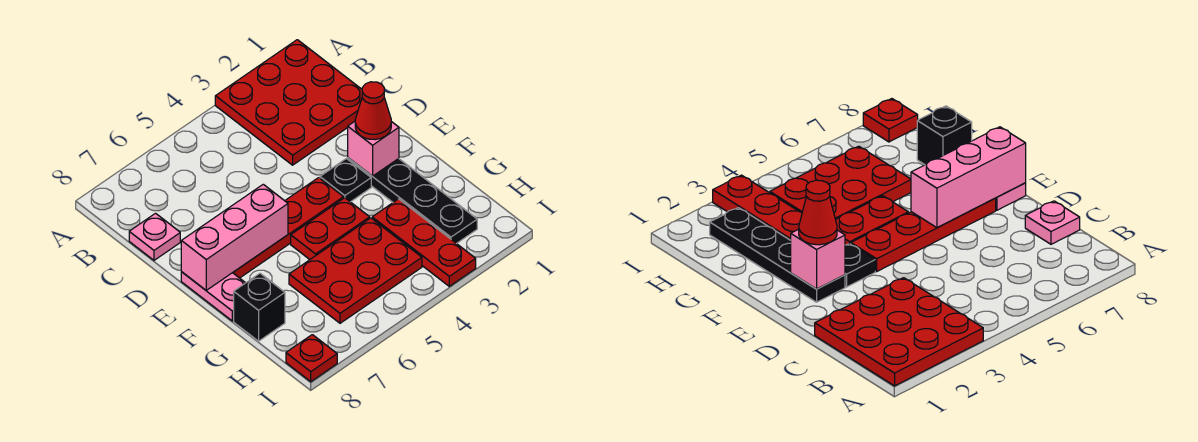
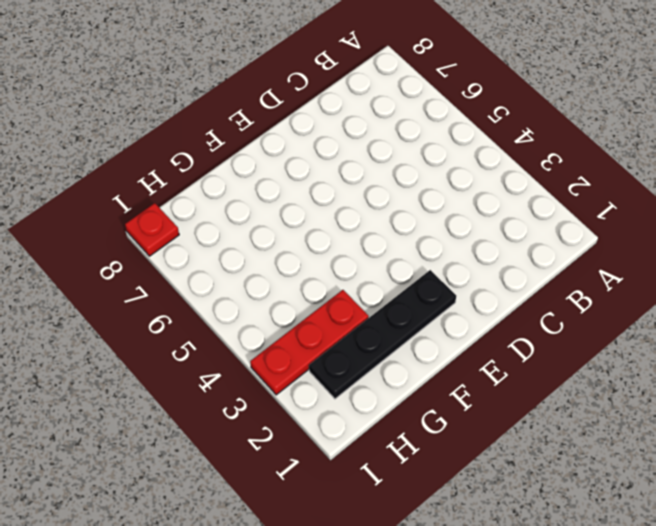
none -> red plate A1:C3 level 1
none -> pink plate C8 level 1
none -> black plate E3 level 1

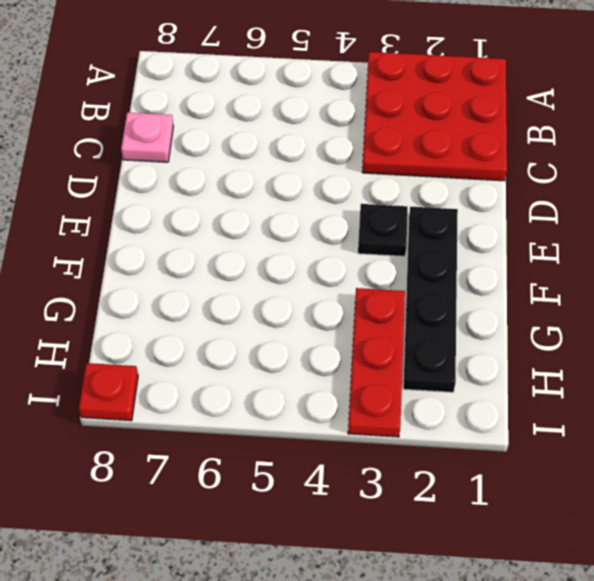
none -> red plate E4:E7 level 1
none -> pink plate E8:F8 level 1
none -> red plate F4:F5 level 1

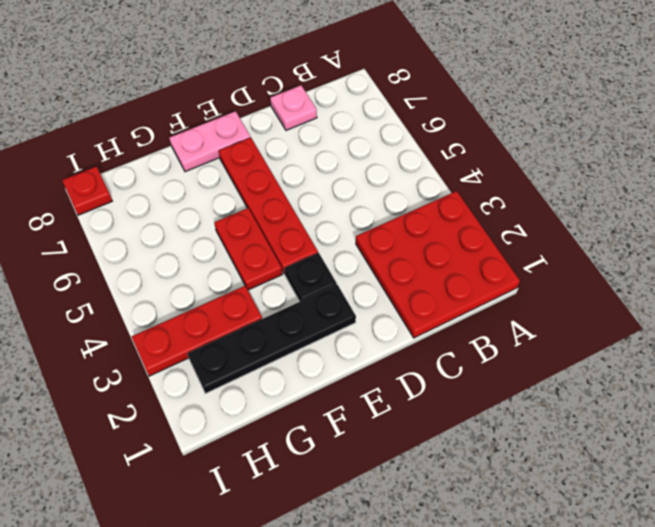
none -> red plate G4:H6 level 1
none -> black brick G8 level 1
none -> pink brick E2 level 2

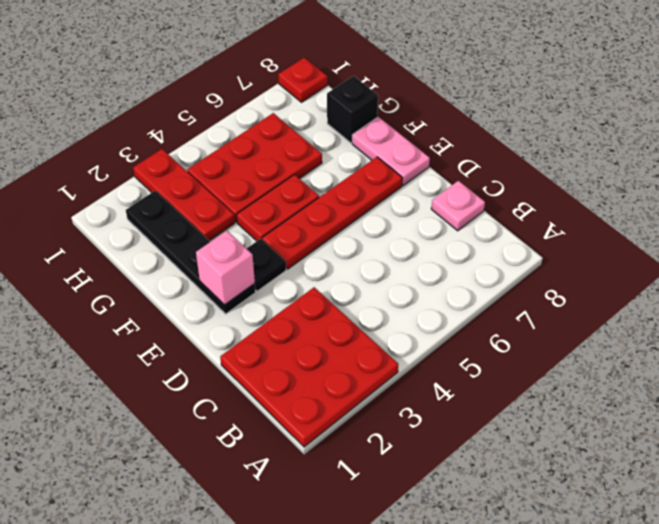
none -> pink brick E6:E8 level 2
none -> red cone E2 level 3

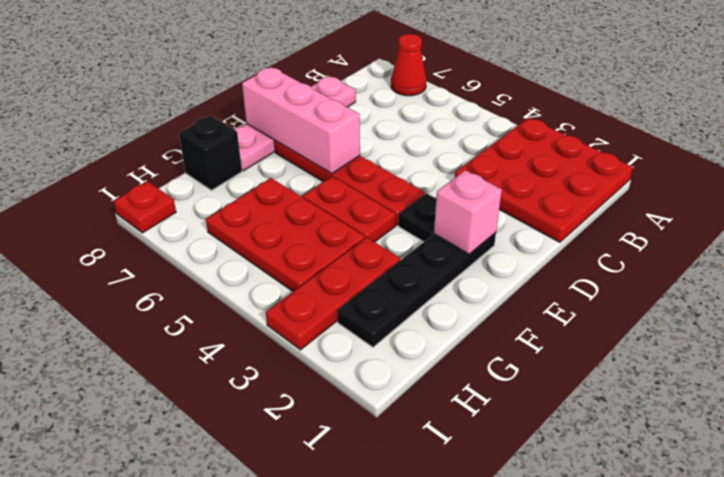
red cone A7 level 1 -> red cone E2 level 3

